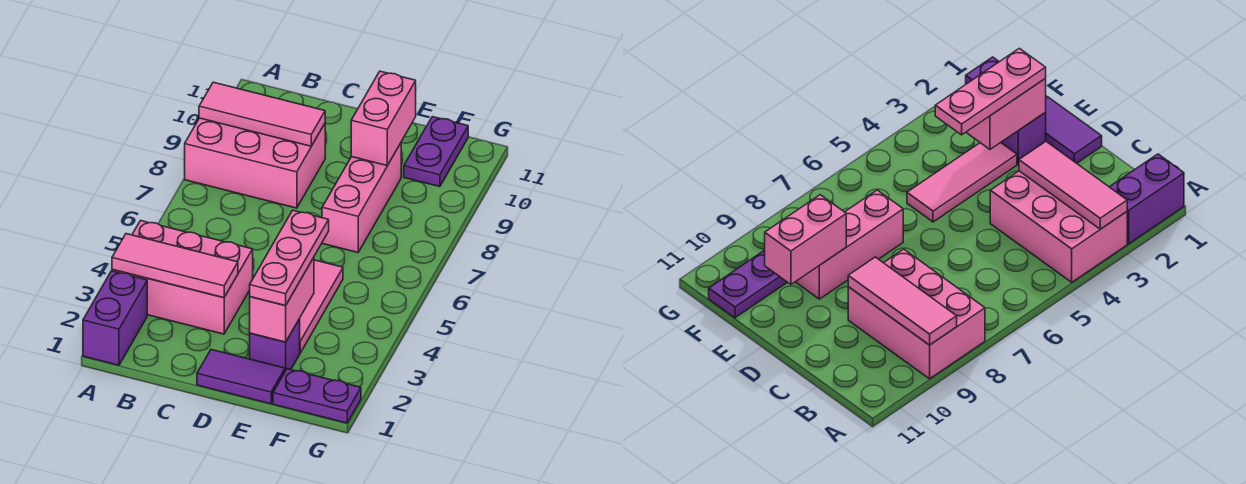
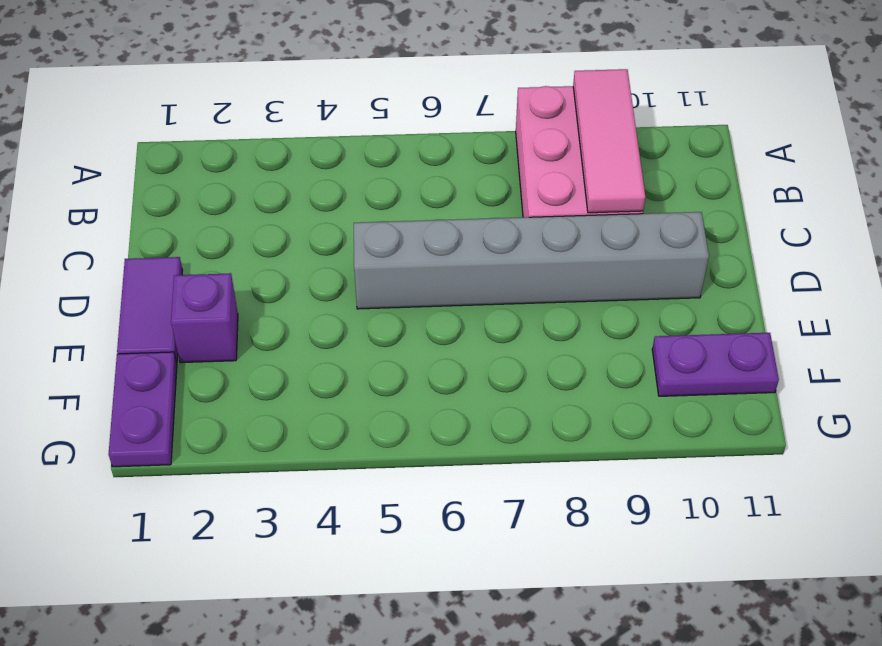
grey brick D5:D10 level 1 -> none
none -> purple brick A1:A2 level 1
none -> pink brick A3:C4 level 1
none -> pink tile E3:E5 level 1

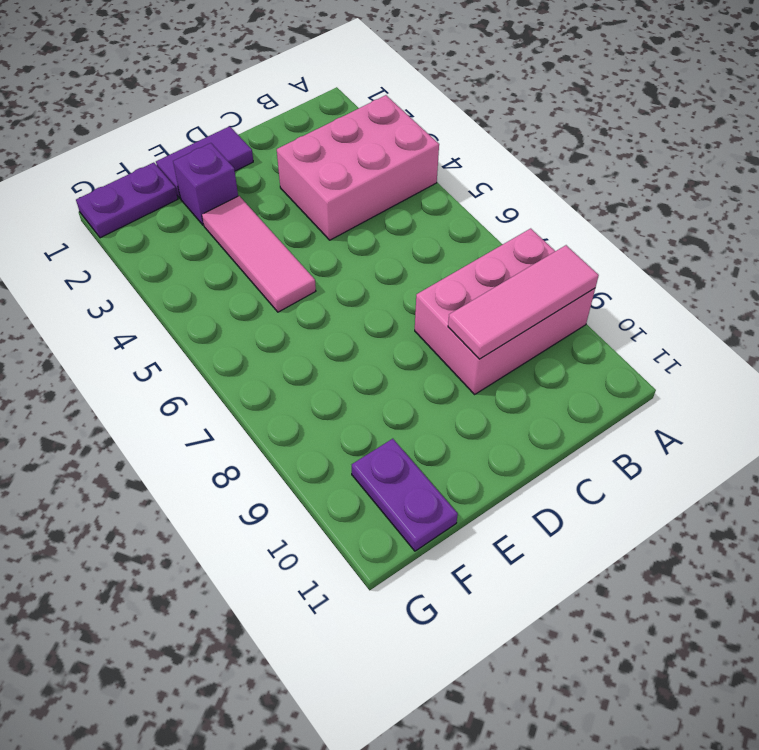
none -> purple brick A1:A2 level 1
none -> pink brick E7:E9 level 1
none -> pink tile A3:C3 level 2

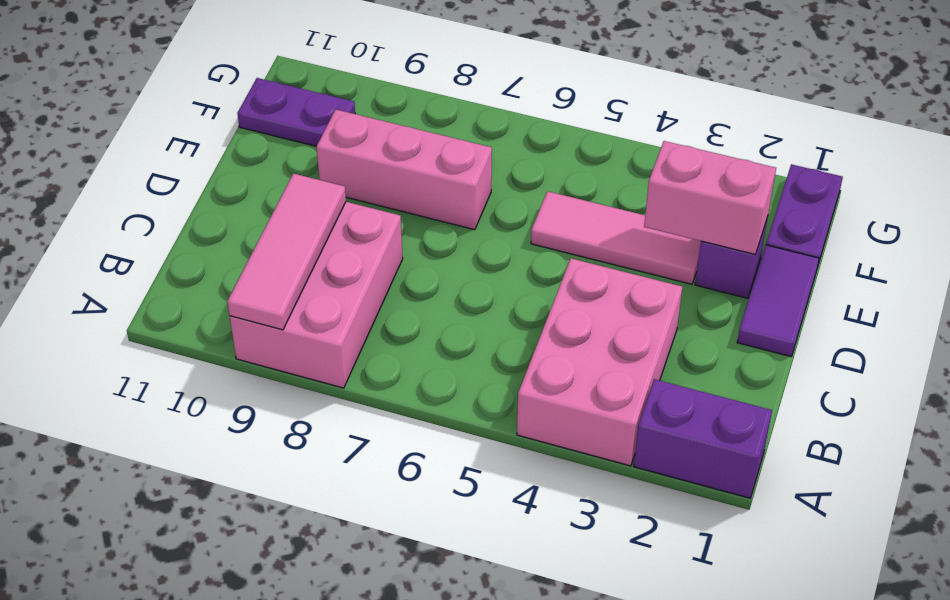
none -> pink tile A3:C3 level 2
none -> pink brick E9:E10 level 2
none -> pink plate E2:E4 level 3

